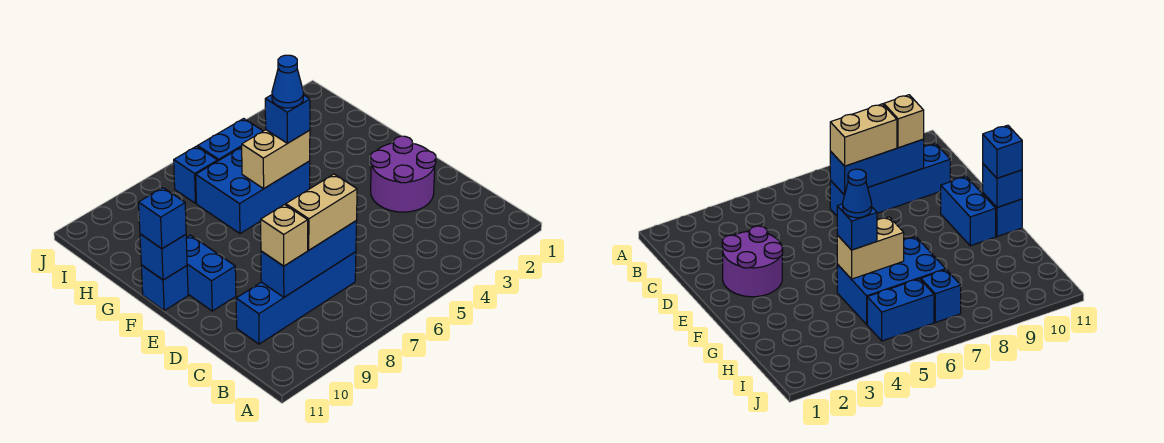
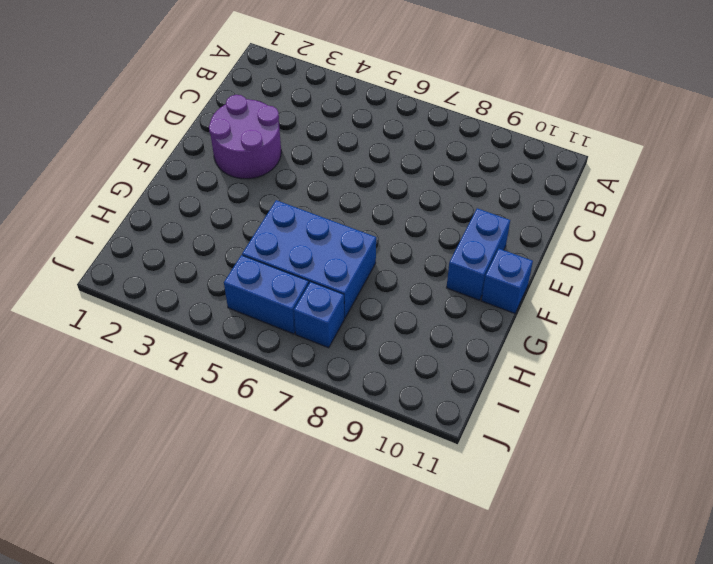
none -> blue brick C7:C10 level 1
none -> blue brick C7:C9 level 2
none -> blue brick F11 level 2

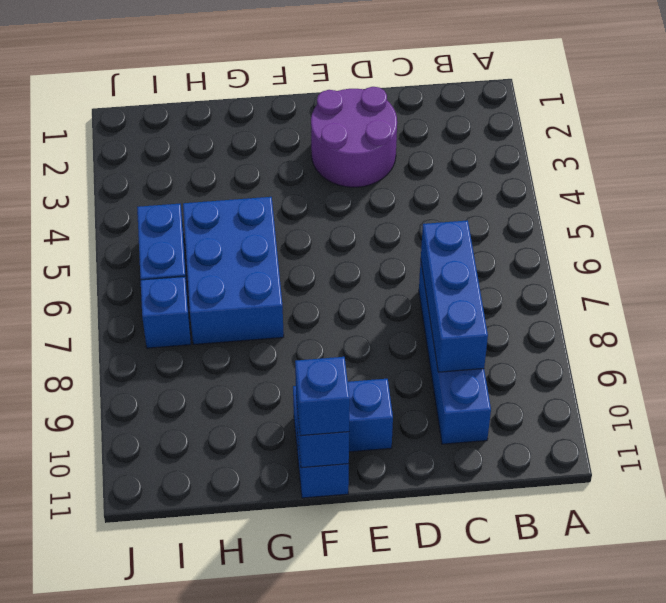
none -> tan brick G5:G6 level 2
none -> tan brick C7:C8 level 3
none -> tan brick C9 level 3

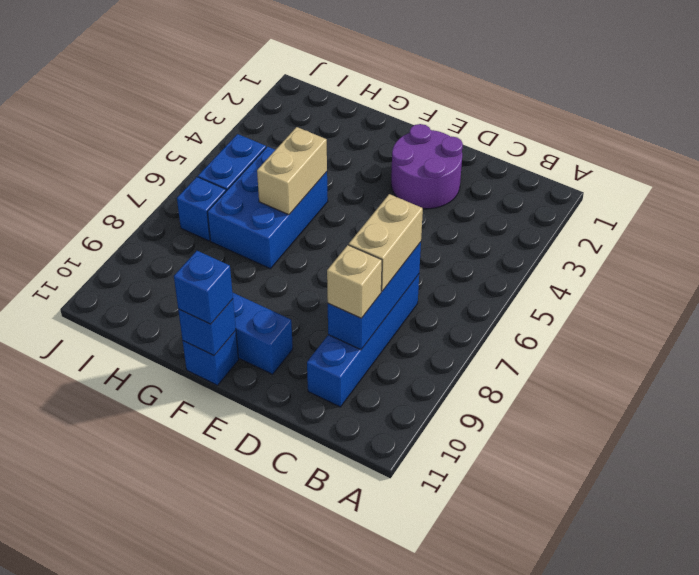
none -> blue brick G5 level 3
none -> blue cone G5 level 4

